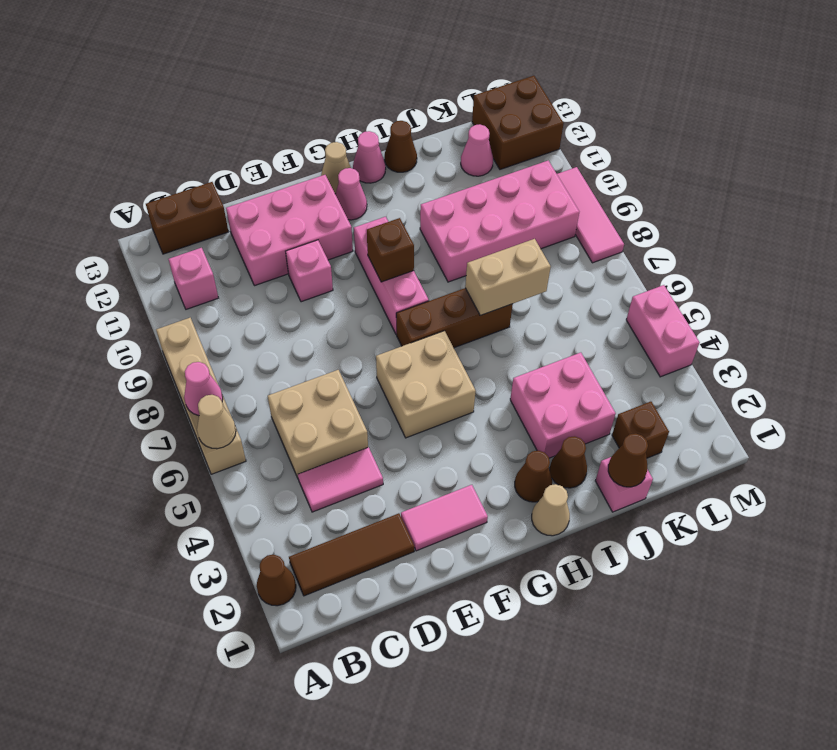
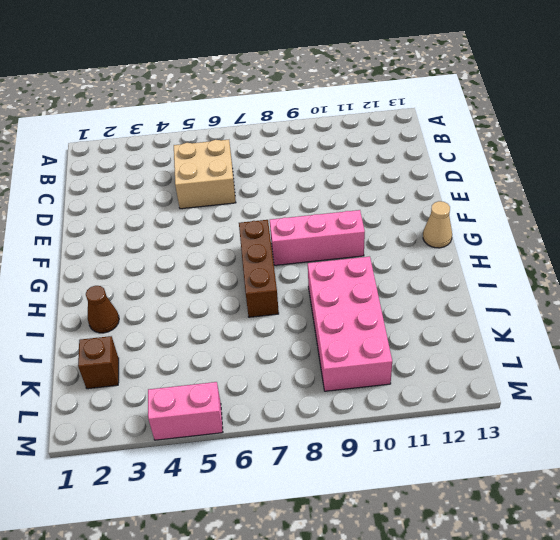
none -> brown cone A2 level 1
none -> tan brick A6:A9 level 1
none -> brown tile B2:D2 level 1
none -> pink brick B11 level 1

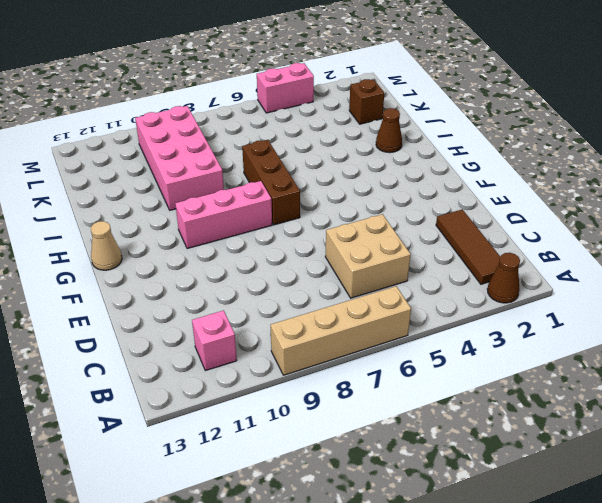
none -> brown brick B13:C13 level 1
none -> pink tile C4:D4 level 1
none -> pink brick D11:F12 level 1
none -> pink tile E2:F2 level 1

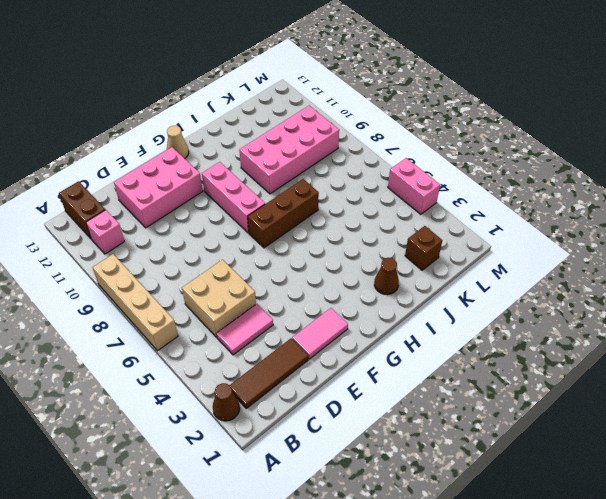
brown brick B12:B13 level 1 -> brown brick B13:C13 level 1
none -> pink brick E10 level 1
none -> tan brick F5:G6 level 1
none -> pink cone G12 level 1
none -> tan cone H1 level 1

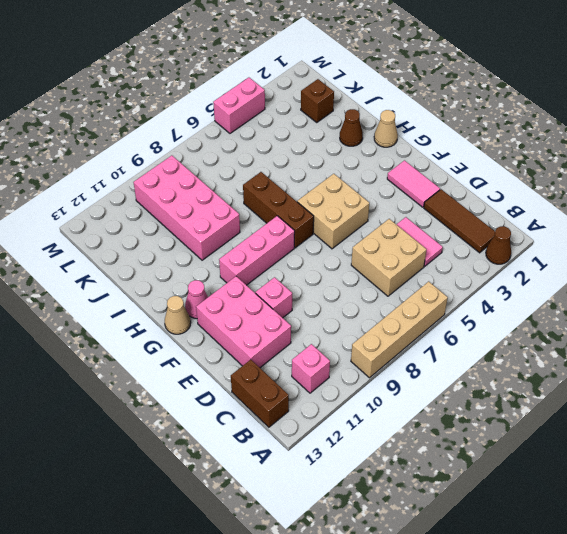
none -> brown cone H2 level 1
none -> pink cone H13 level 1
none -> pink brick I3:J4 level 1
none -> brown cone I13 level 1

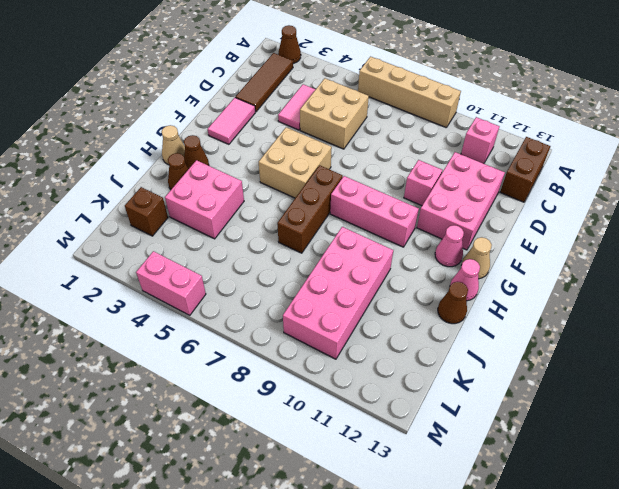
none -> pink brick J1 level 1
none -> pink cone K12 level 1
none -> brown brick L12:M13 level 1
none -> pink tile M8:M10 level 1

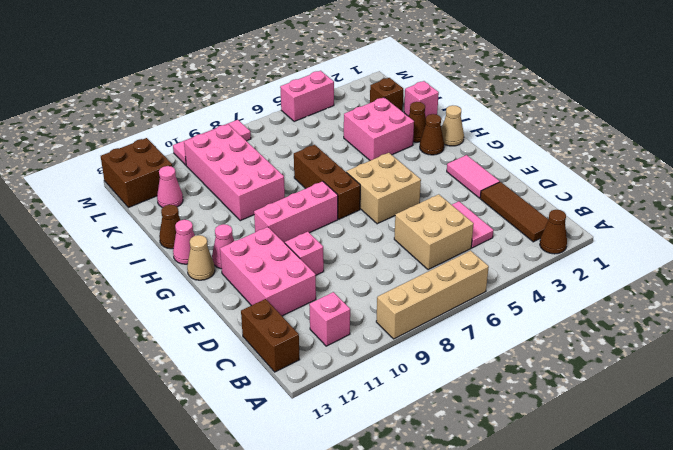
none -> tan cone A6 level 2
none -> pink cone A7 level 2
none -> brown brick G9 level 2
none -> tan brick I7:J7 level 2

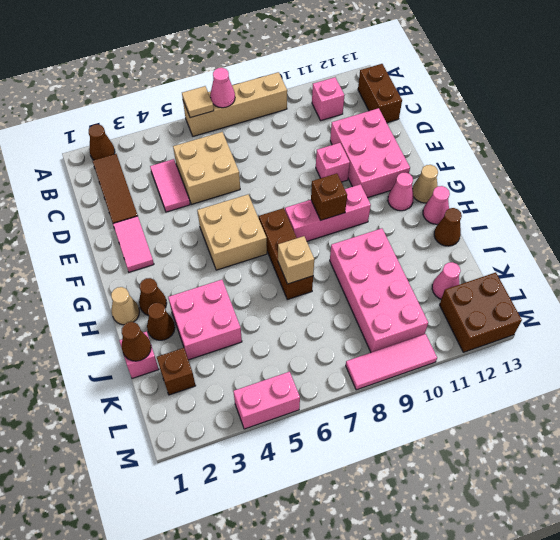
tan tile A6 level 2 -> tan cone A6 level 2
tan brick I7 level 2 -> tan brick I7:J7 level 2

